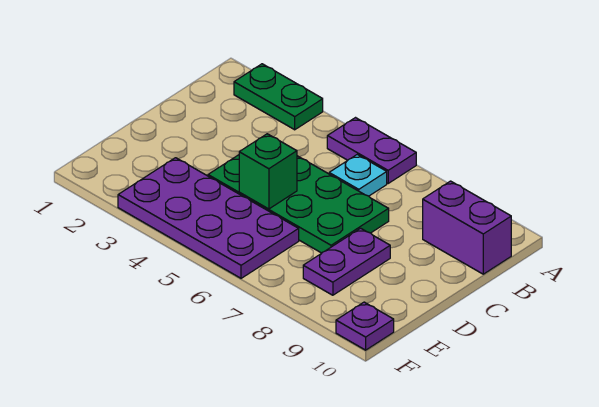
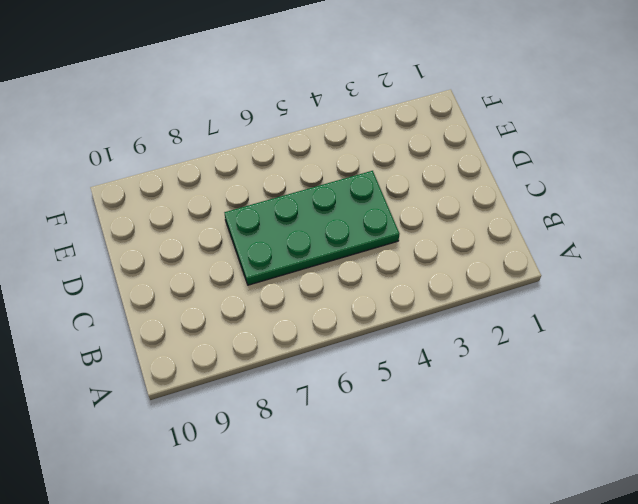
none -> green plate A2:A3 level 1
none -> purple plate A5:A6 level 1

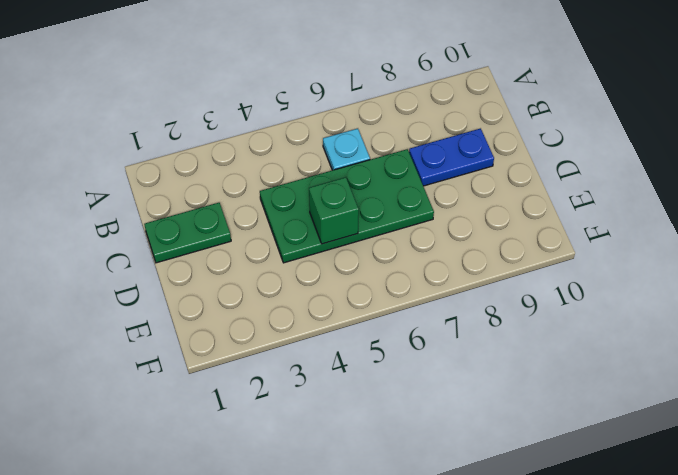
green plate C1:C2 level 1 -> green plate A2:A3 level 1
blue plate C8:C9 level 1 -> none
none -> purple plate A5:A6 level 1
none -> purple brick B9:B10 level 1

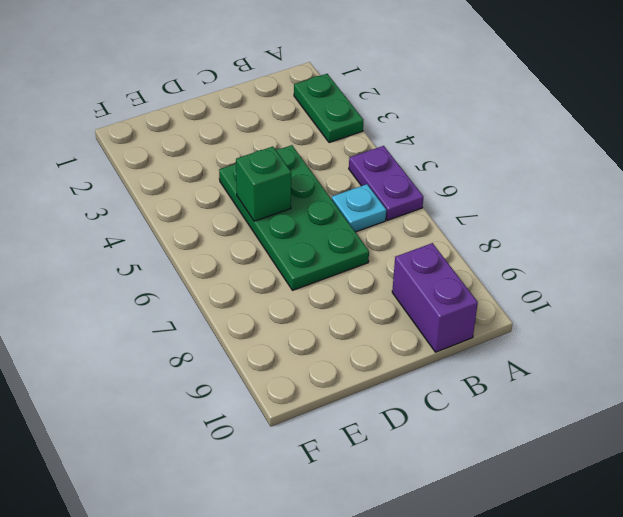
none -> purple plate D8:E8 level 1
none -> purple plate E3:F6 level 1

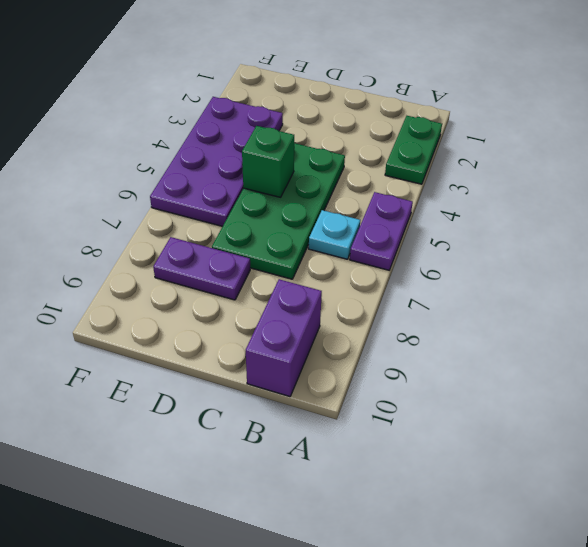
none -> purple plate F10 level 1

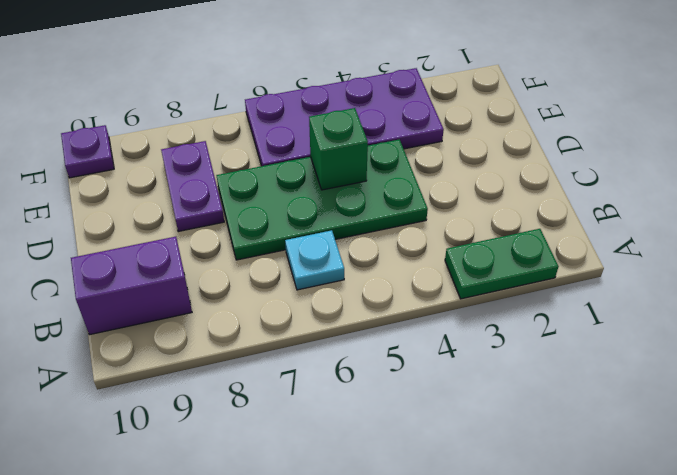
none -> purple plate A5:A6 level 1

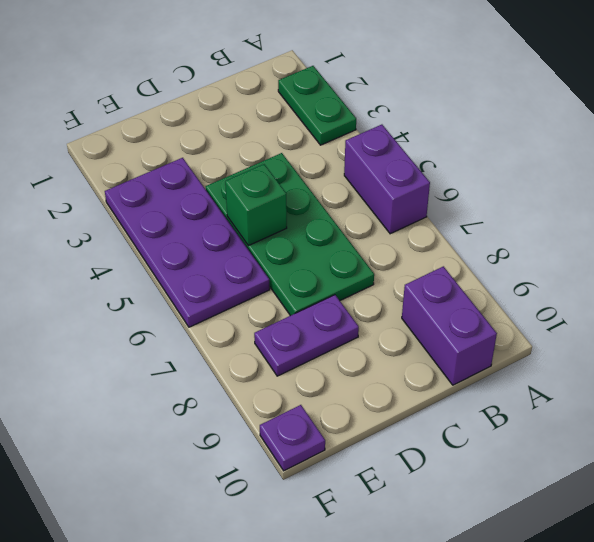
purple brick A5:A6 level 1 -> purple plate A5:A6 level 1
none -> cyan plate B6 level 1

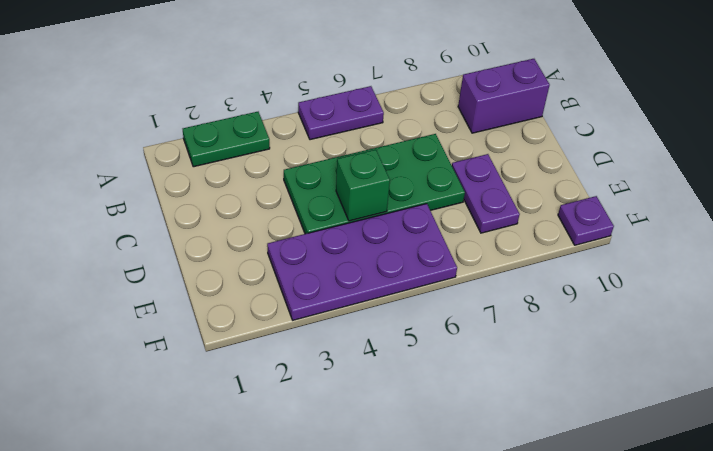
none -> cyan plate B6 level 1

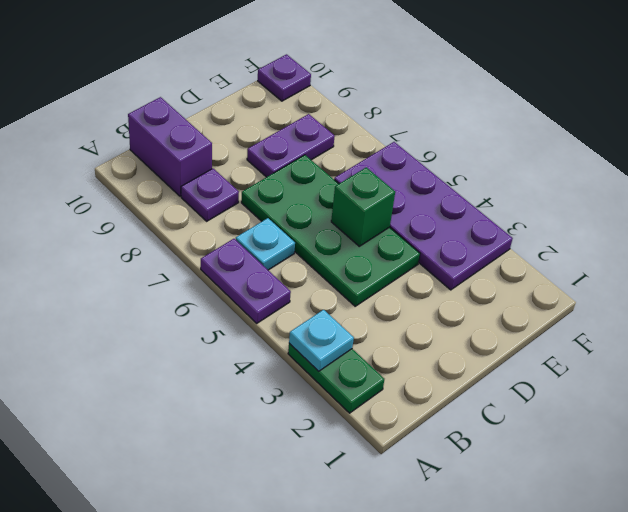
cyan plate A3 level 2 -> none
purple plate B8 level 1 -> none

